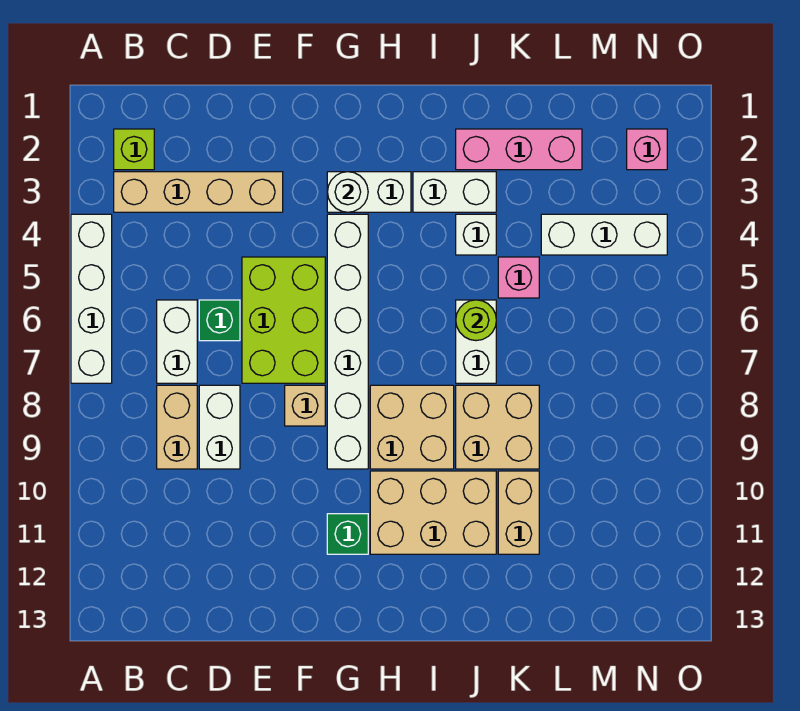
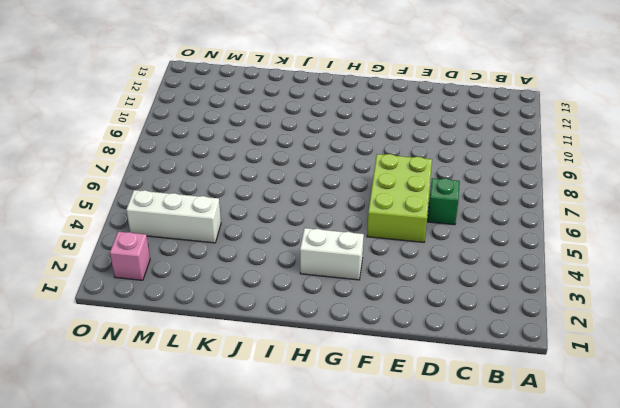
none -> white brick A4:A7 level 1
none -> lime brick B2 level 1
none -> tan brick B3:E3 level 1

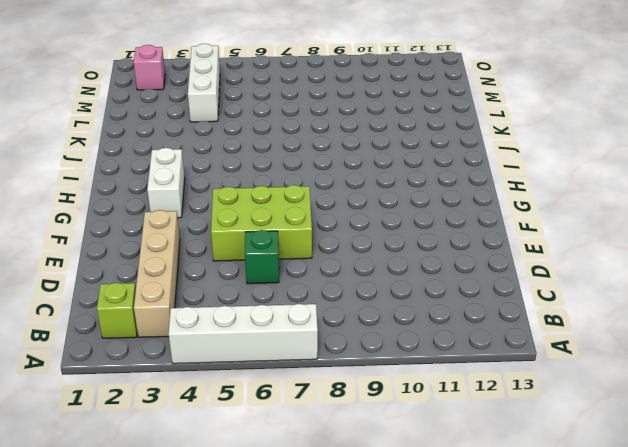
none -> white brick C6:C7 level 1
none -> tan brick C8:C9 level 1
none -> white brick D8:D9 level 1

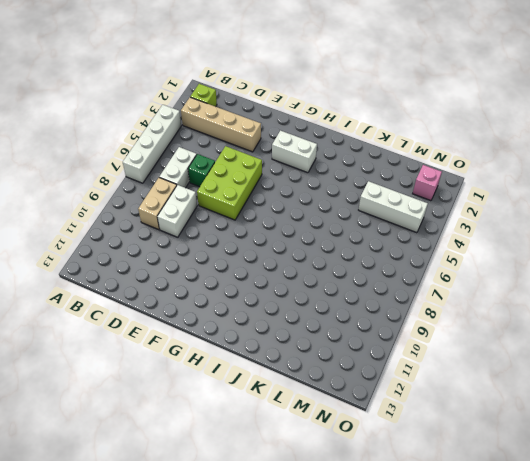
none -> tan brick F8 level 1
none -> white brick G4:G9 level 1
none -> green brick G11 level 1

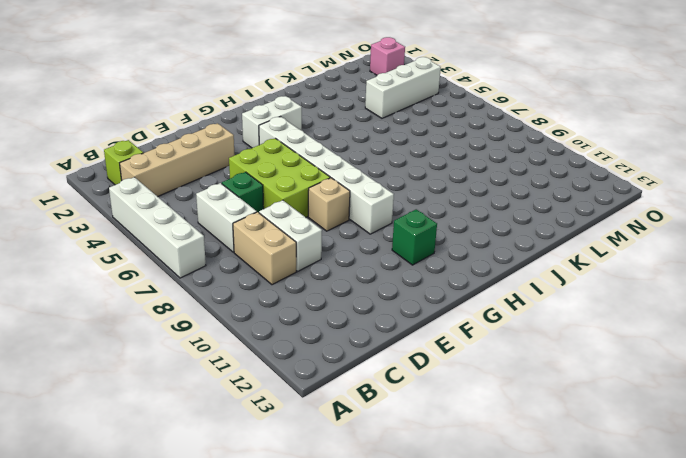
none -> tan brick H8:I9 level 1
none -> tan brick H10:J11 level 1
none -> white brick I3:J3 level 1

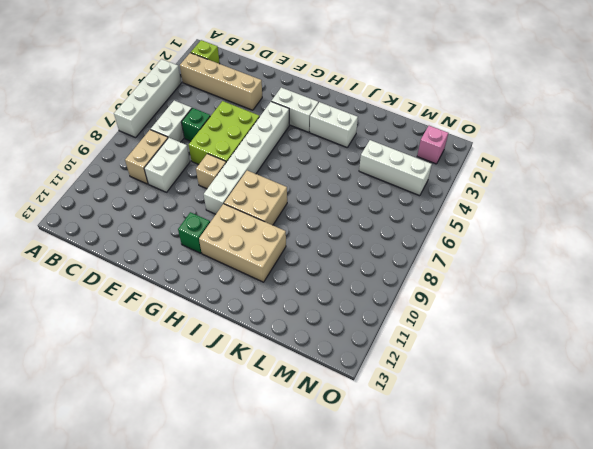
none -> pink brick J2:L2 level 1
none -> white brick J4 level 1
none -> white brick J6:J7 level 1

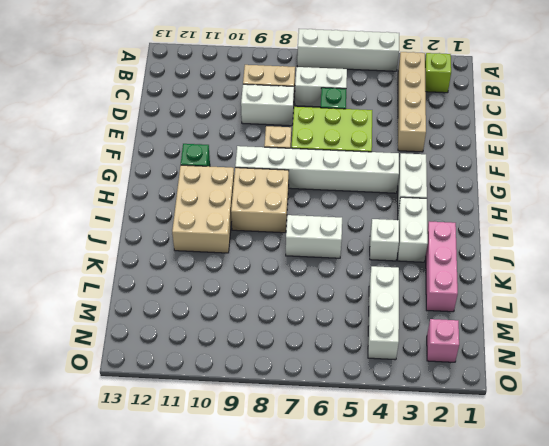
none -> tan brick J8:K9 level 1
none -> pink brick K5 level 1
none -> tan brick K10:K11 level 1

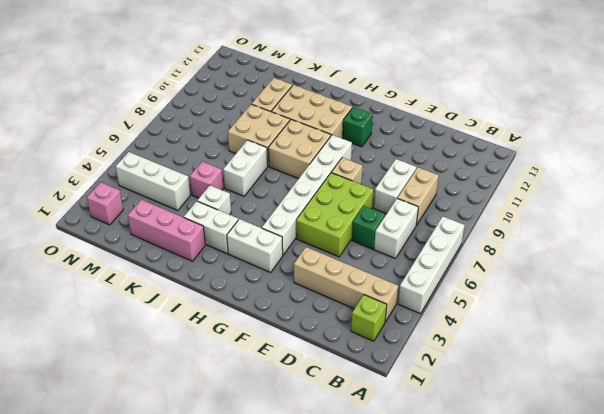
none -> white round brick G3 level 2
none -> lime round brick J6 level 2

